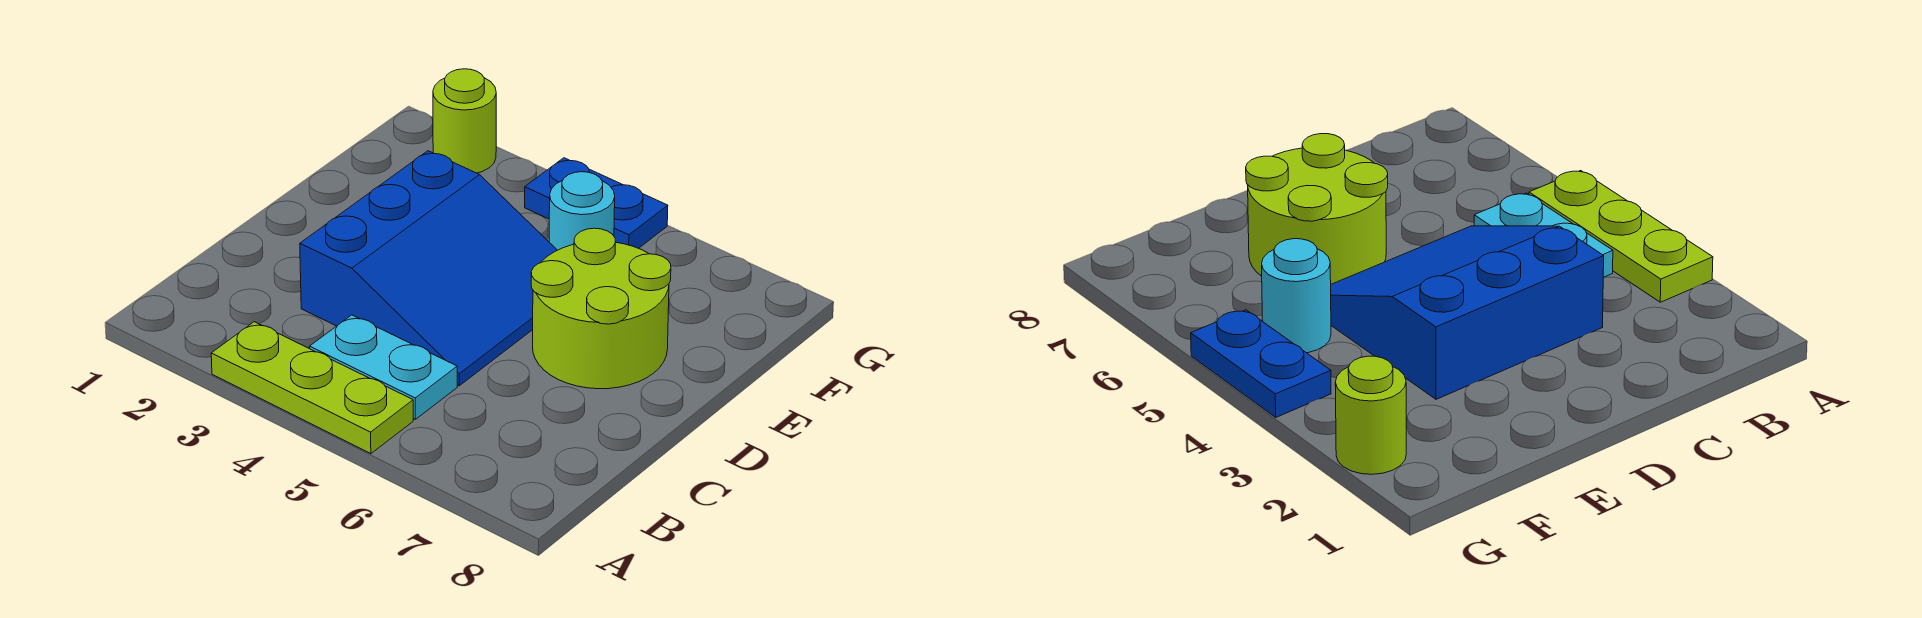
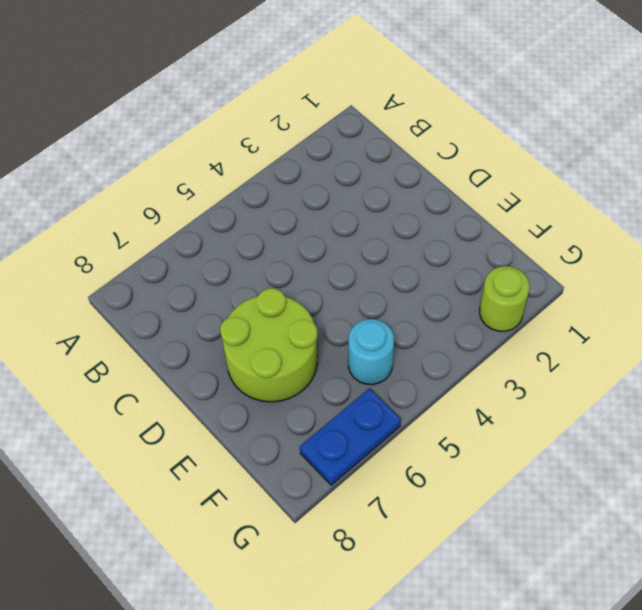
blue plate G6:G7 level 1 -> blue plate G4:G5 level 1
none -> lime plate A3:A5 level 1
none -> cyan plate B4:B5 level 1

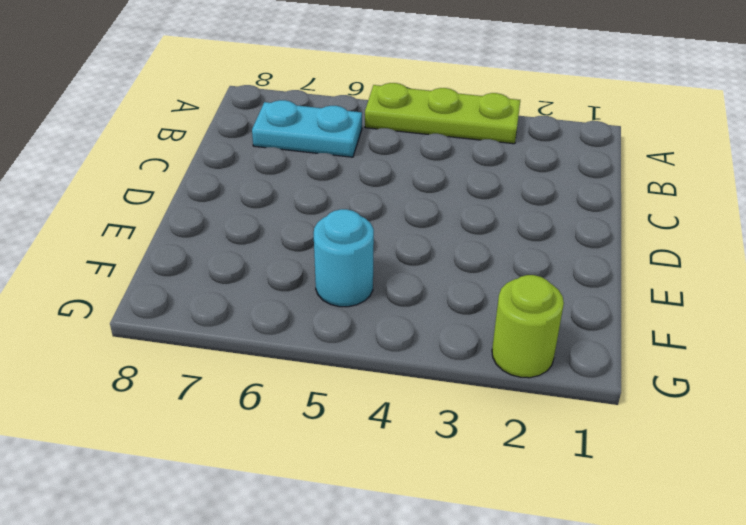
cyan plate B6:B7 level 1 -> cyan plate B4:B5 level 1
none -> blue slope C3:E5 level 1 top 3
none -> lime round brick D6:E7 level 1

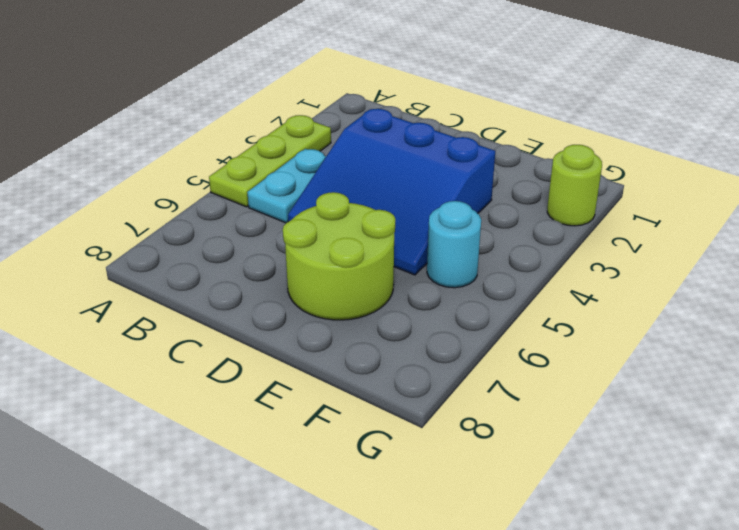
none -> blue plate G4:G5 level 1

